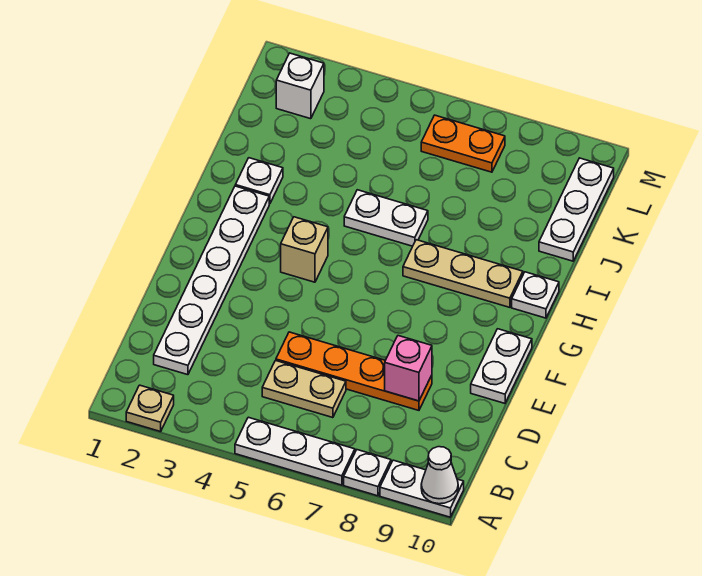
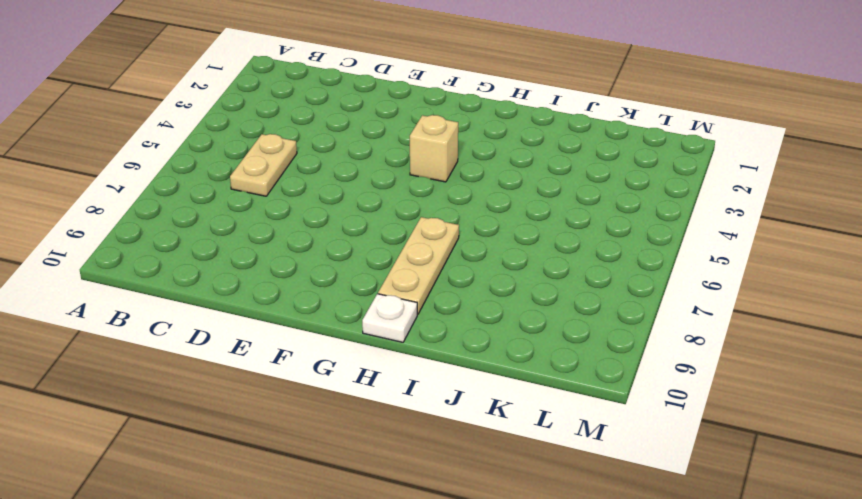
none -> tan plate A2 level 1
none -> white plate A5:A7 level 1
none -> white plate A8 level 1

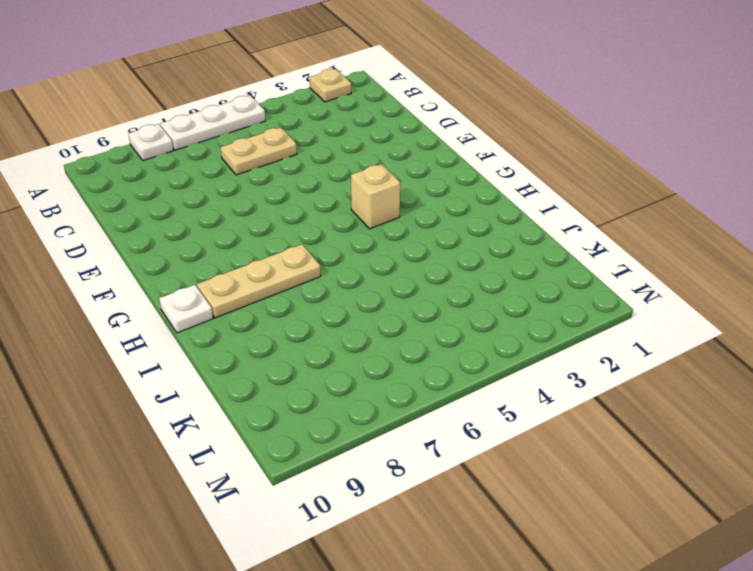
none -> white plate A9:A10 level 1
none -> white plate C2:H2 level 1
none -> orange plate D5:D8 level 1

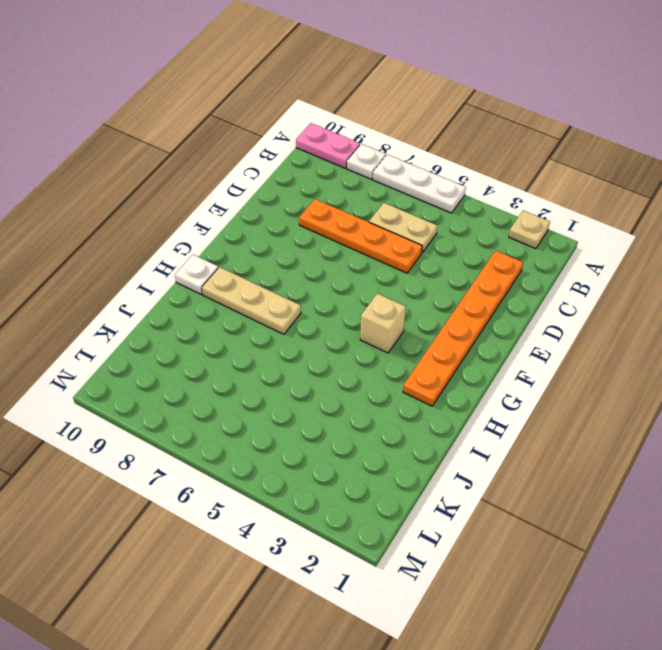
pink plate A9:A10 level 1 -> white plate A9:A10 level 1
orange plate C2:H2 level 1 -> white plate C2:H2 level 1
none -> white plate E10:F10 level 1
none -> white plate I2 level 1
none -> white plate I5:I6 level 1

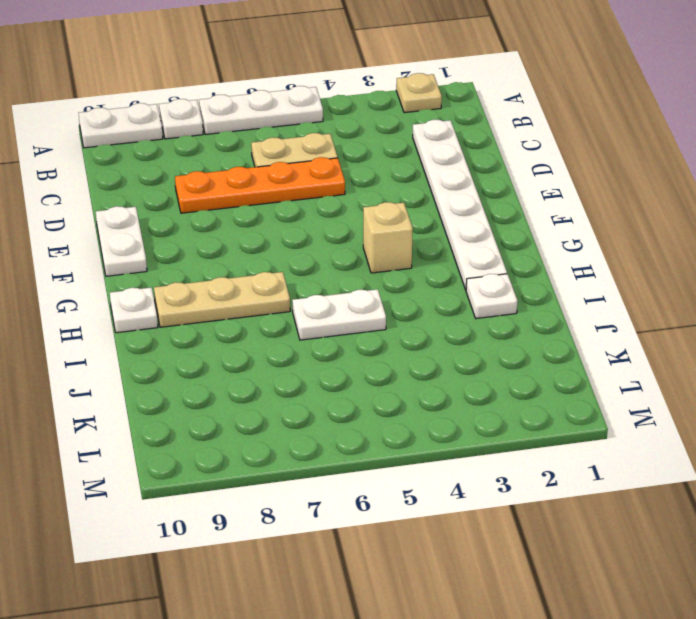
none -> white plate J10:L10 level 1
none -> white brick L2 level 1
none -> orange plate L6:L7 level 1

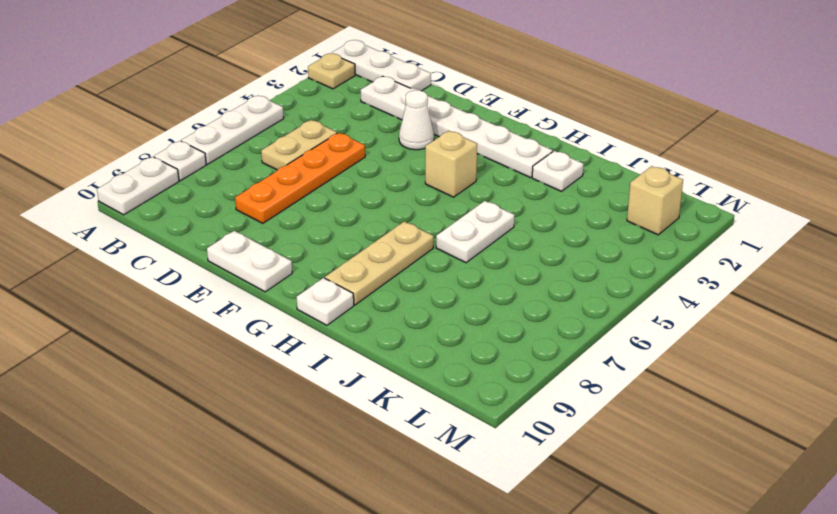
white plate A1:C1 level 1 -> white plate J10:L10 level 1
white cone E3 level 1 -> white cone A10 level 2
tan brick L2 level 1 -> white brick L2 level 1
none -> orange plate L6:L7 level 1
none -> pink brick D8 level 2

